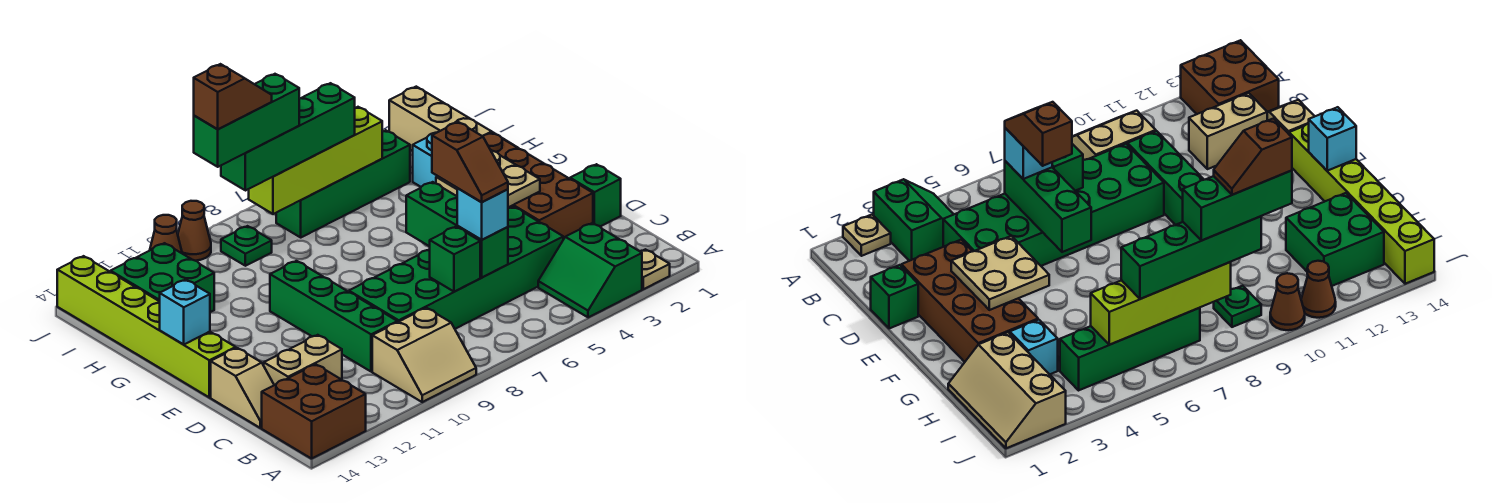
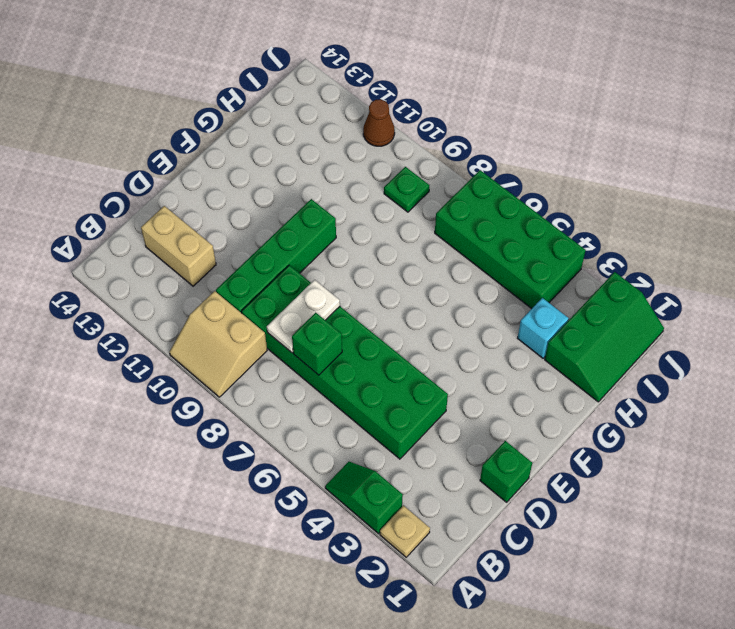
green slope A3:A4 level 1 top 3 -> green slope A3:B4 level 1 top 3
white plate C8:D8 level 2 -> none
green slope H1:J2 level 1 top 2 -> tan slope H1:J2 level 1 top 2
green brick I4:J7 level 1 -> green brick I4:I7 level 1
none -> brown brick A13:B14 level 1
none -> tan slope C14:D14 level 1 top D
none -> brown brick D2:G3 level 1

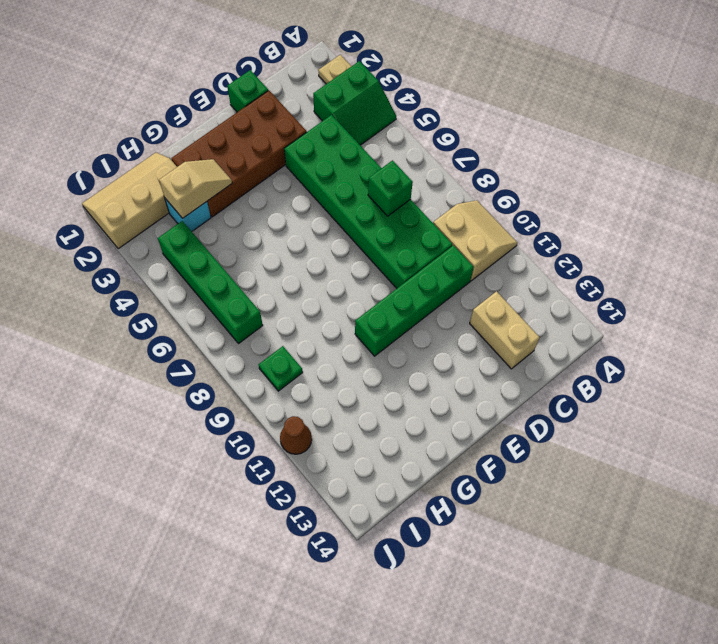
tan slope G3:H3 level 2 top H -> tan slope C14:D14 level 1 top D
none -> brown brick A13:B14 level 1
none -> lime brick E14:J14 level 1
none -> green brick H12:I13 level 1

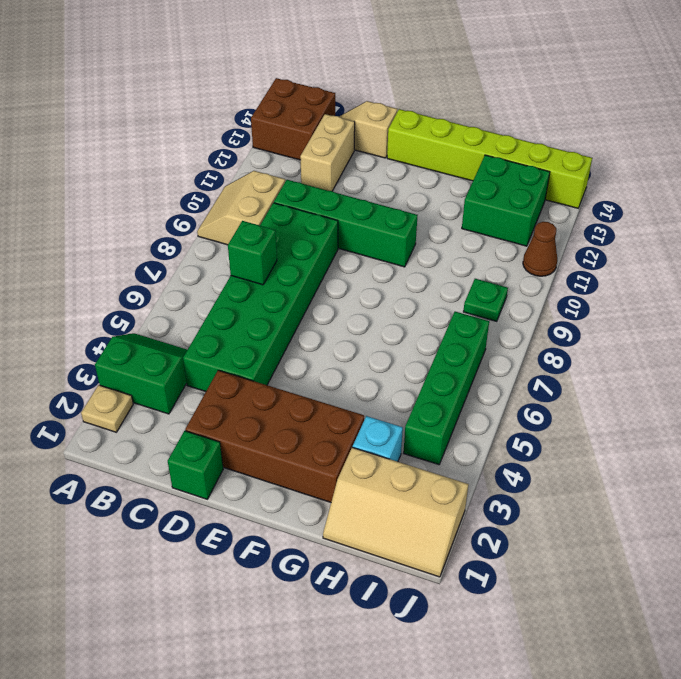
none -> brown cone J10 level 1
none -> green brick C6:E6 level 2
none -> tan plate E3:F4 level 2

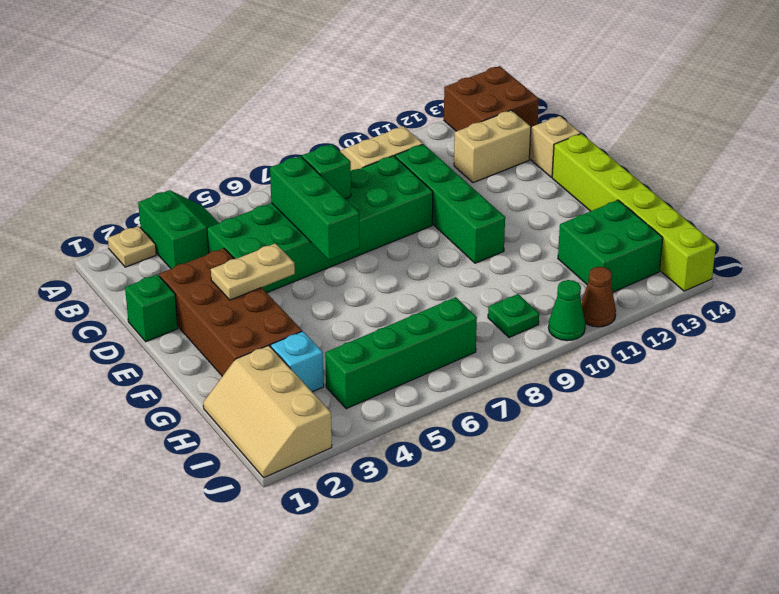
tan plate E3:E4 level 2 -> tan plate E3:F4 level 2
green cone J10 level 1 -> brown cone J10 level 1
none -> cyan brick F14 level 2
none -> lime brick I5:I8 level 2
none -> cyan brick C6 level 3

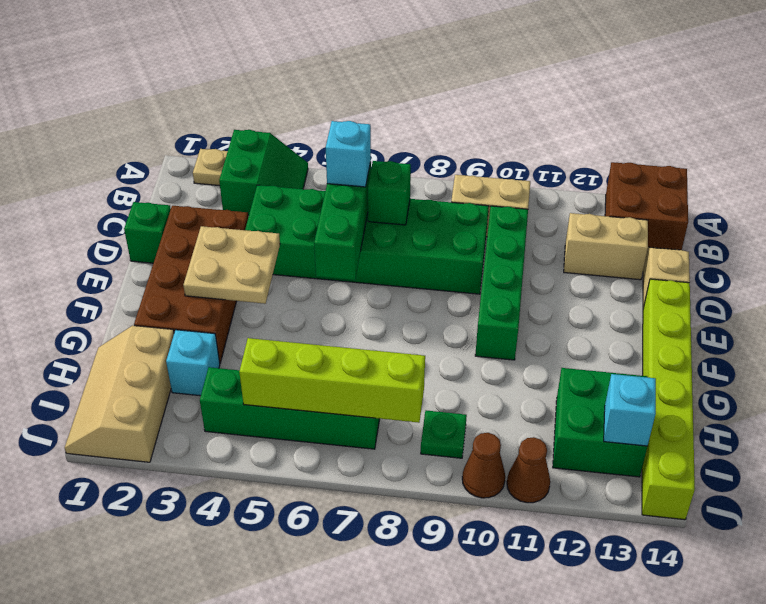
cyan brick I13 level 2 -> cyan brick F14 level 2
none -> green brick I6:I9 level 3
none -> brown slope C6:D6 level 4 top D
none -> green brick I8:I10 level 4

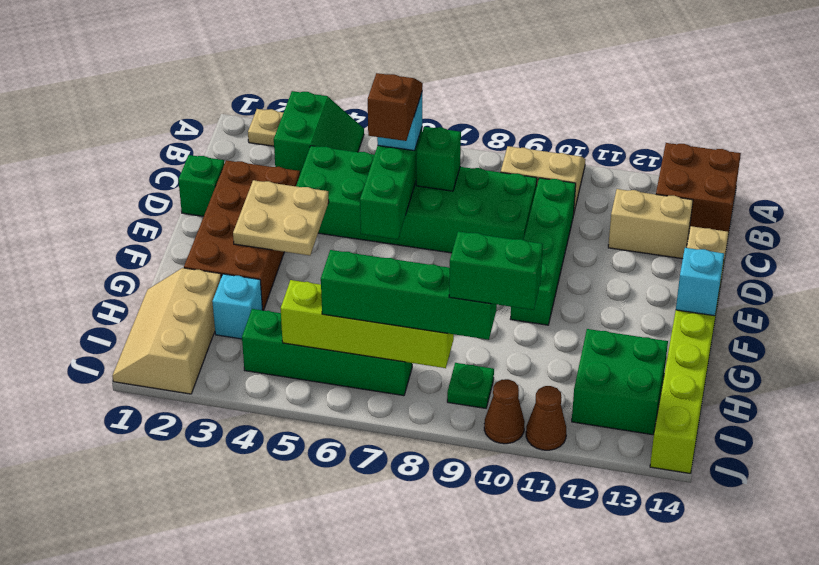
green brick I9:I10 level 4 -> green brick I8:I10 level 4
none -> brown slope I9:I10 level 5 top 10

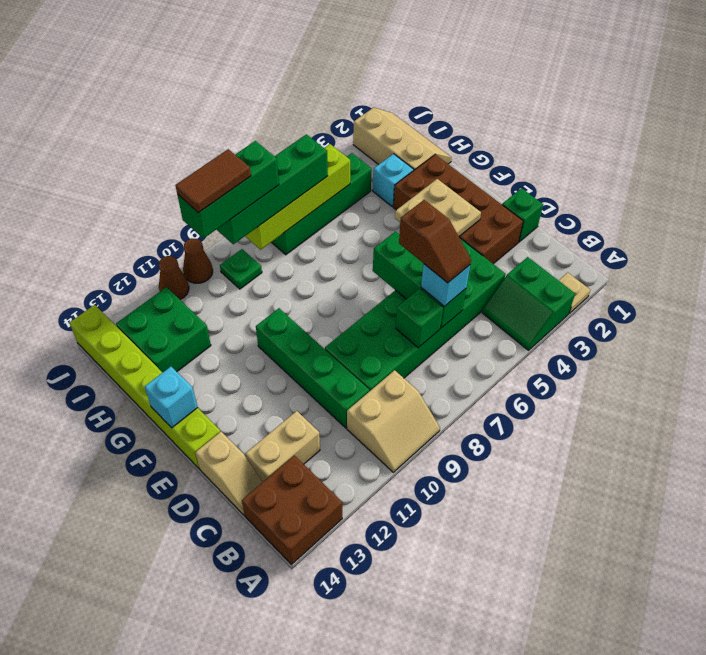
brown tile I9:I10 level 5 -> brown slope I9:I10 level 5 top 10

